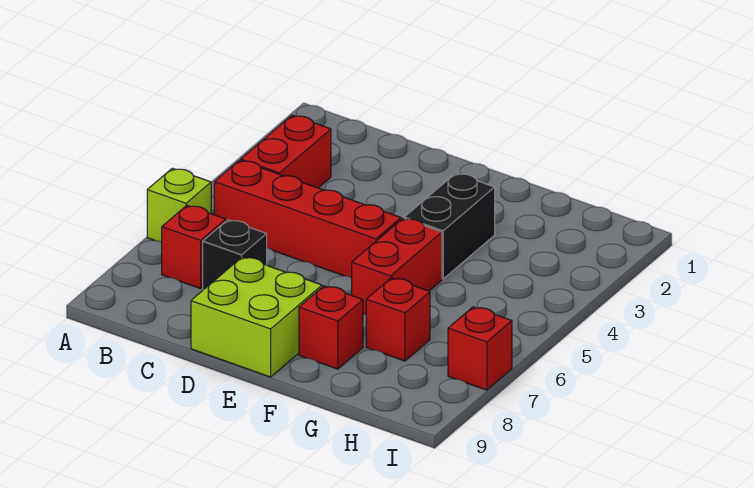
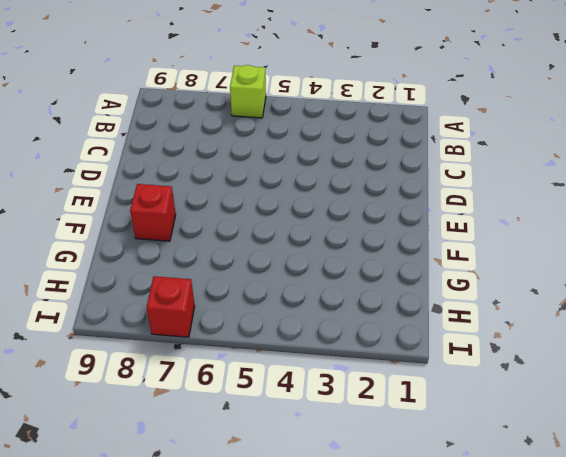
none -> red brick B3:B4 level 1
none -> red brick B5:E5 level 1

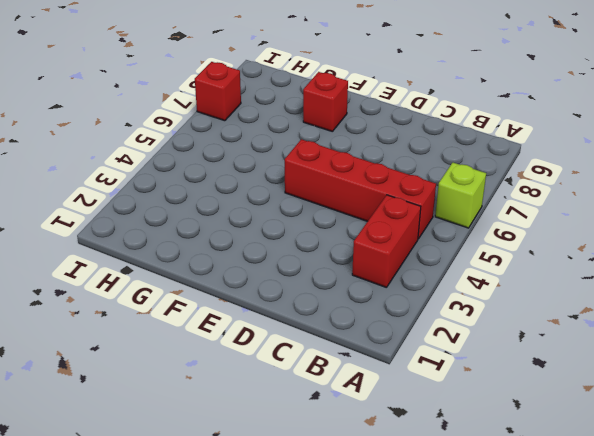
none -> red brick B7 level 1
none -> black brick C7 level 1

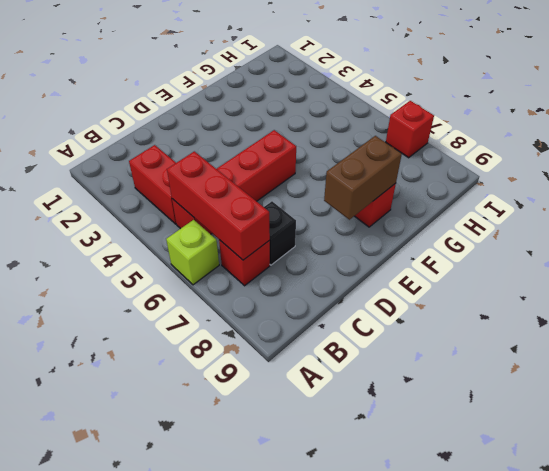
red brick B5:B7 level 2 -> none
brown brick E8:F8 level 2 -> none
none -> lime brick D8:E9 level 1
none -> black brick F3:F4 level 1

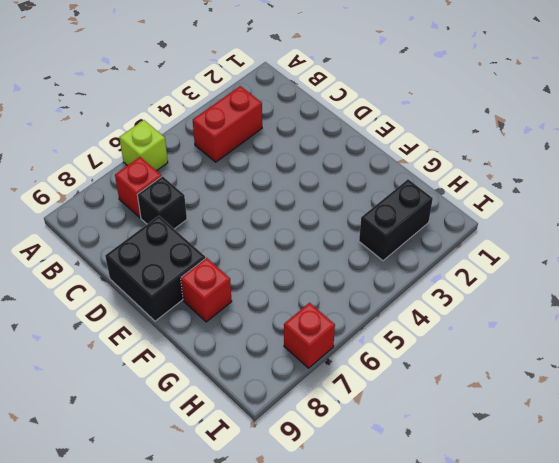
black brick D8:E9 level 1 -> lime brick D8:E9 level 1
black brick H2:H3 level 1 -> black brick F3:F4 level 1
none -> red brick B5:E5 level 1
none -> red brick F5:F6 level 1

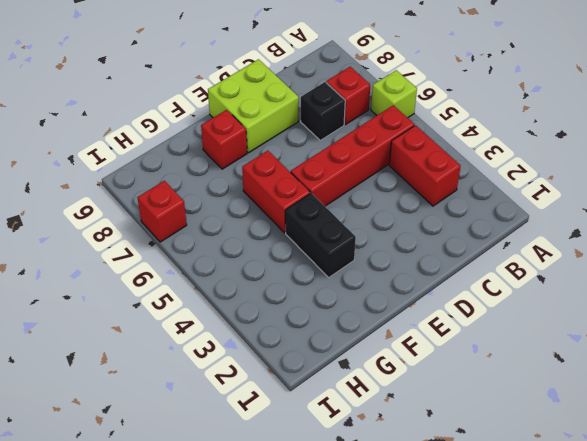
none -> red brick G7 level 1

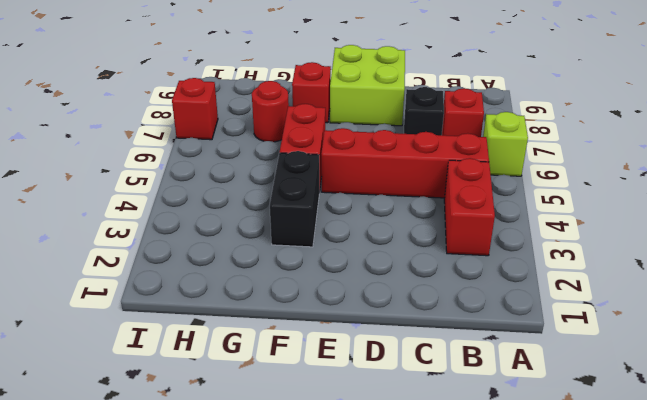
red round brick G7 level 1 -> red brick G7 level 1

